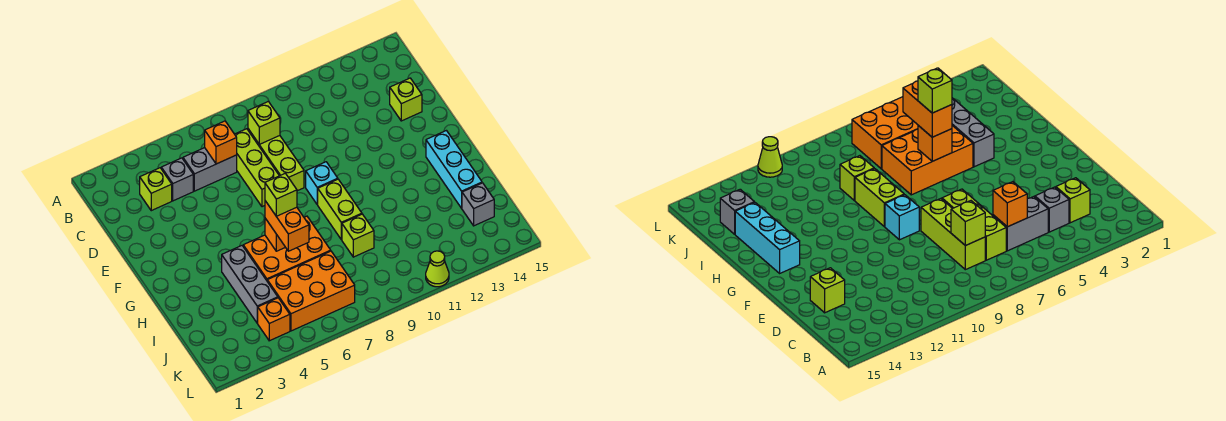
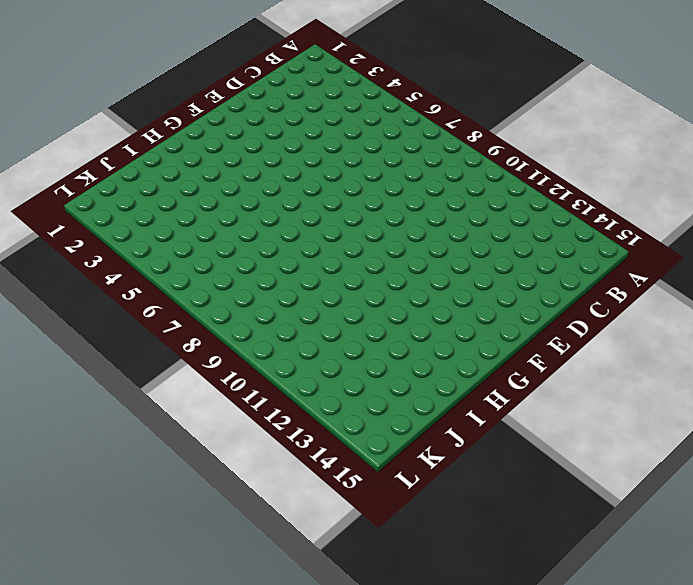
none -> lime brick C3 level 1
none -> grey brick C4 level 1
none -> grey brick C5:C6 level 1

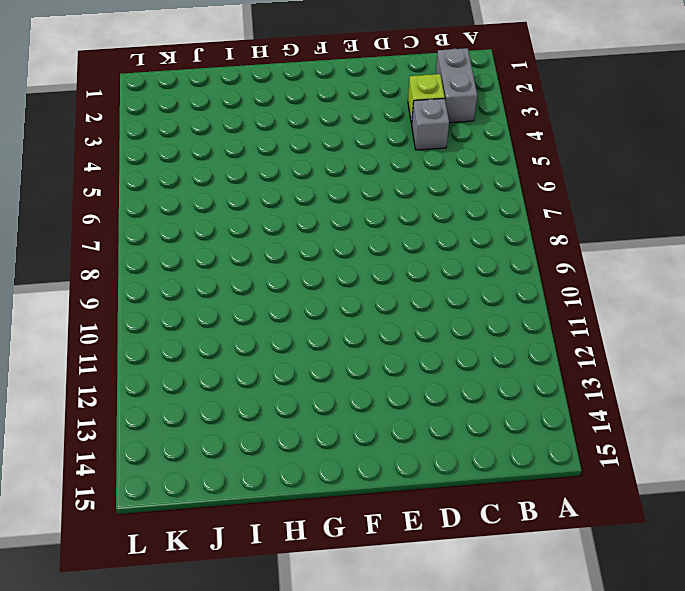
grey brick B2:B3 level 1 -> grey brick C5:C6 level 1
none -> lime brick C7:E7 level 1
none -> lime brick C8:E8 level 1
none -> lime brick D14 level 1

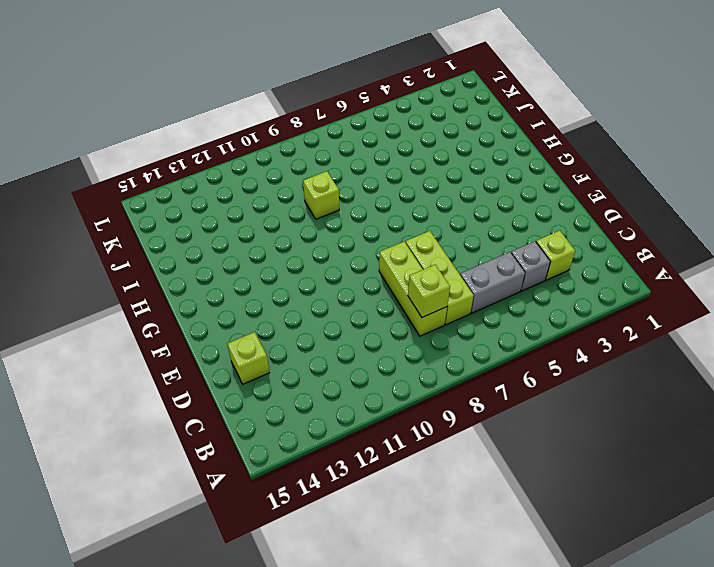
none -> cyan brick F9 level 1
none -> lime brick G9:H9 level 1
none -> cyan brick G14:I14 level 1

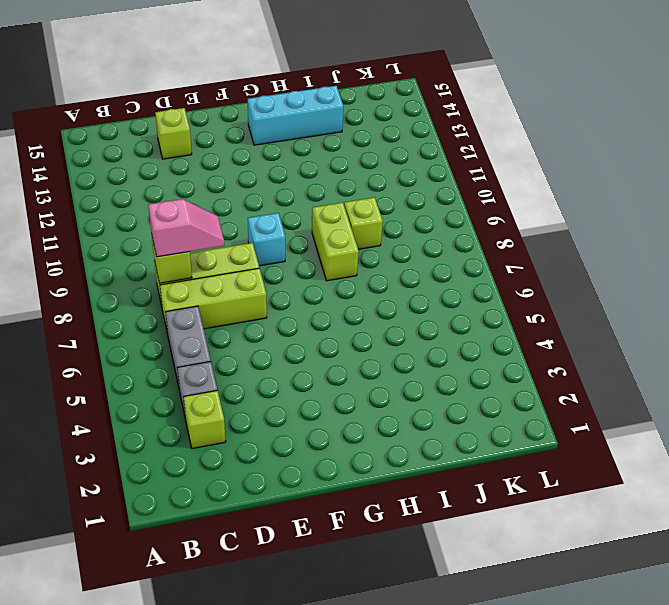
pink slope C8:D8 level 3 top C -> none
lime brick H8:H9 level 1 -> lime brick G9:H9 level 1
none -> grey brick H4:J4 level 1
none -> orange brick H5:I7 level 1
none -> orange brick J5:K7 level 1

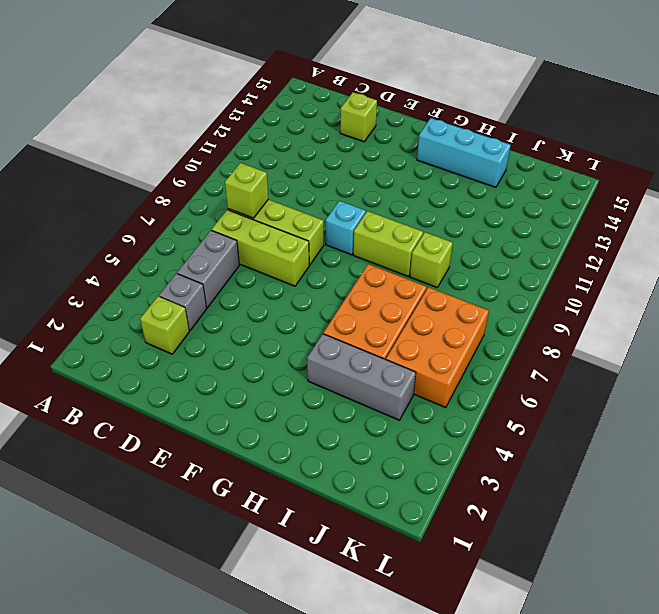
none -> grey brick J14 level 1
none -> orange brick K4 level 1
none -> lime cone L11 level 1

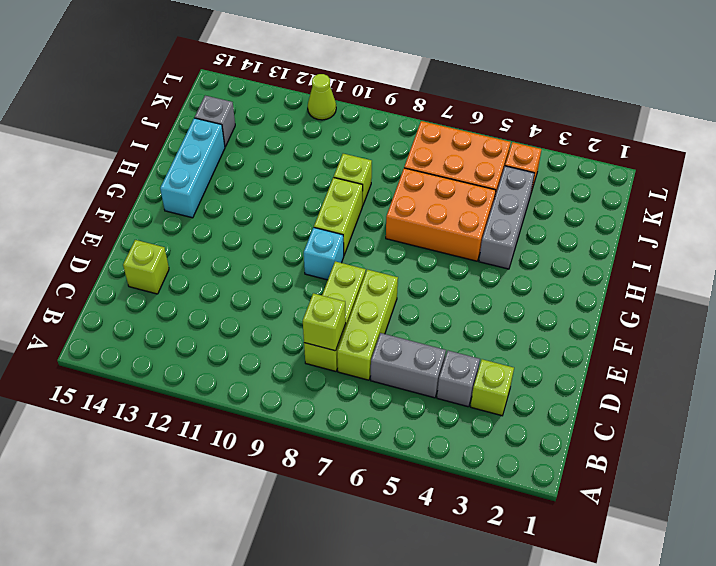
none -> orange brick C6 level 2
none -> orange brick H6 level 2
none -> orange brick H6:I6 level 3

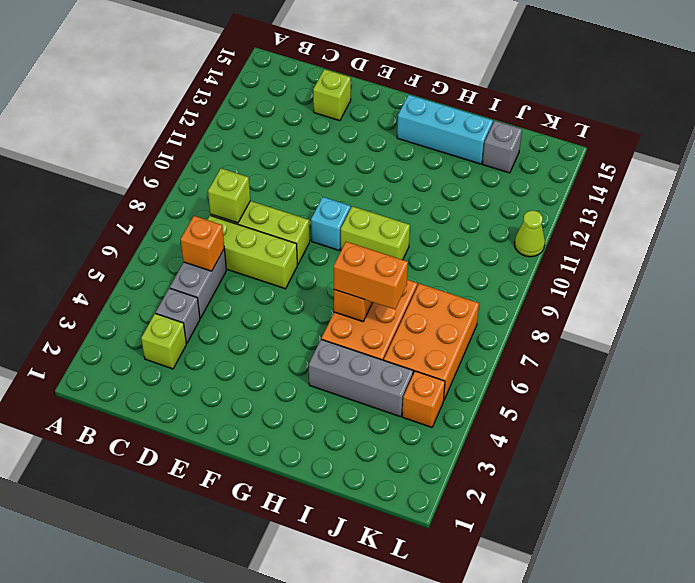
none -> lime brick I9 level 1
none -> lime brick H6 level 4

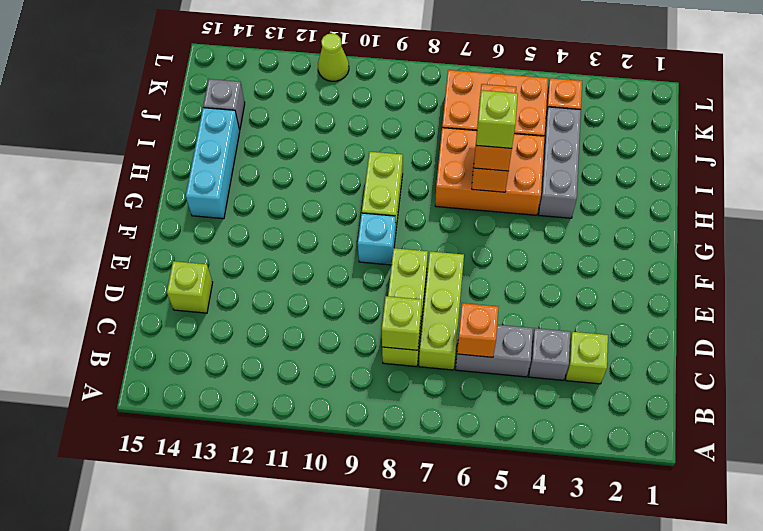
none -> lime brick I9 level 1

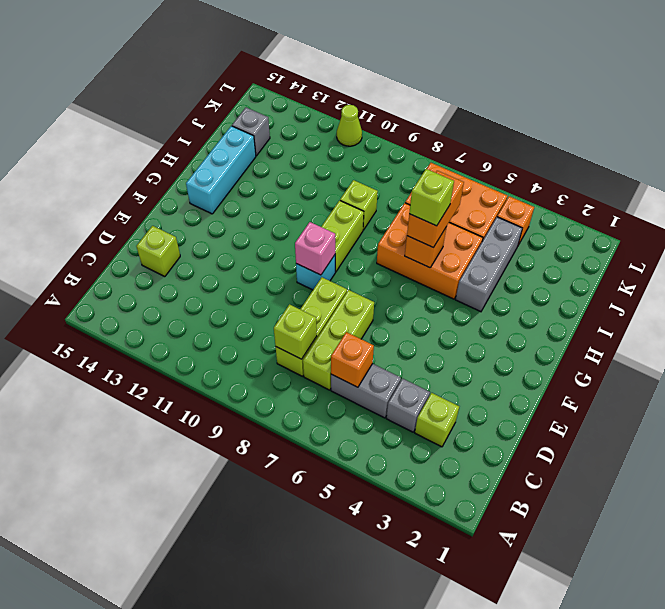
pink brick F9 level 2 -> none

